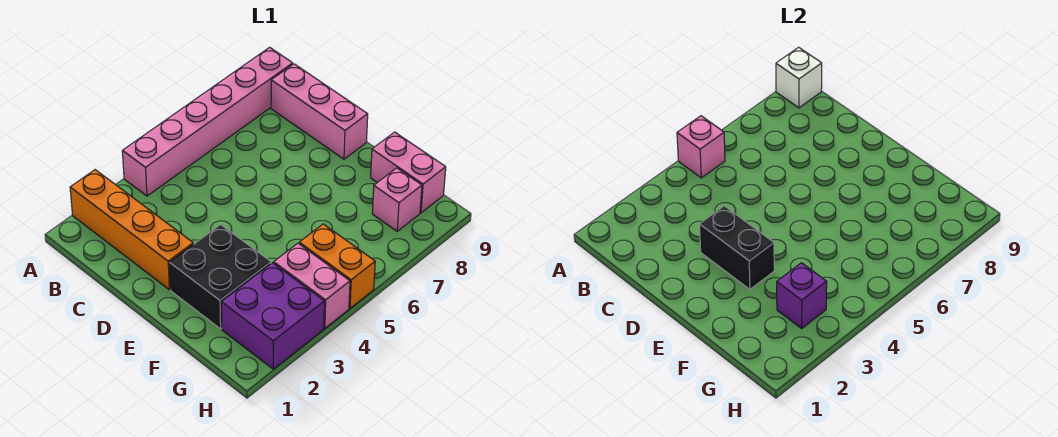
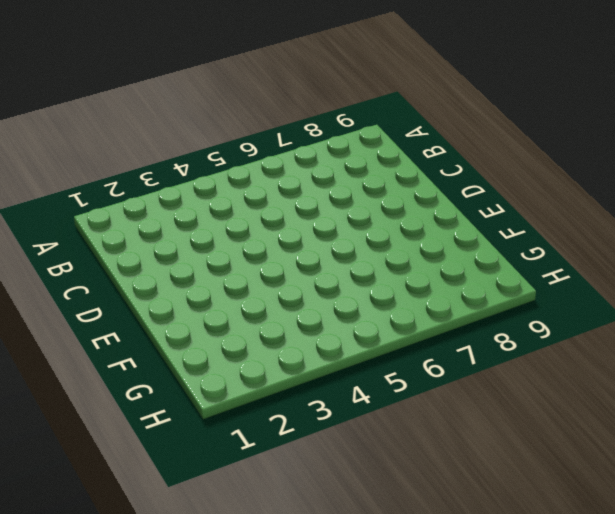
none -> orange brick A2:D2 level 1
none -> pink brick A4:A9 level 1
none -> pink brick B9:D9 level 1

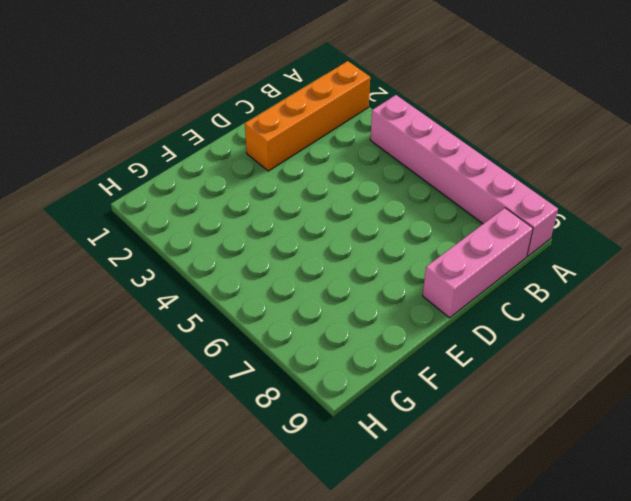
none -> black brick E2:F3 level 1
none -> pink brick F9:G9 level 1
none -> purple brick G2:H3 level 1

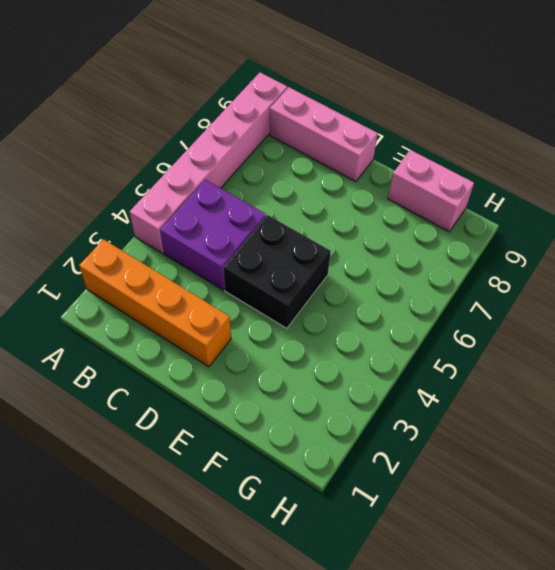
purple brick B4:C5 level 1 -> purple brick G2:H3 level 1
black brick D4:E5 level 1 -> black brick E2:F3 level 1
none -> pink brick G4:H4 level 1
none -> orange brick G5:H5 level 1
none -> pink brick G8 level 1

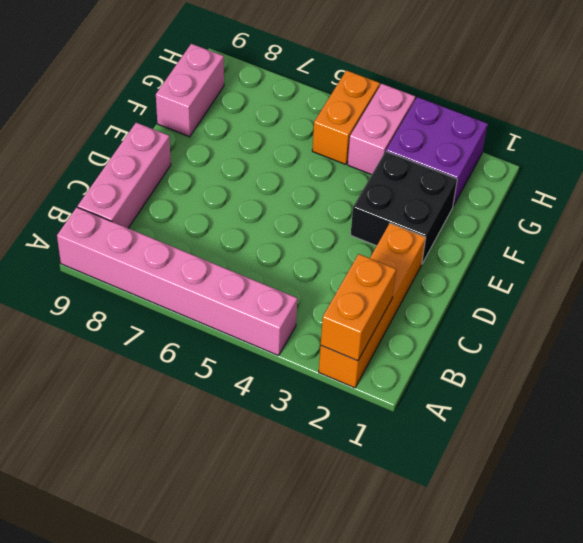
orange brick A2:B2 level 2 -> none
none -> pink brick G8 level 1
none -> pink brick A5 level 2
none -> white brick A9 level 2

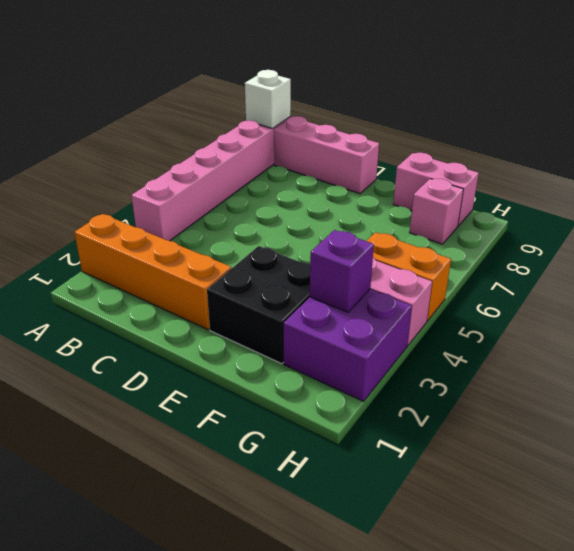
none -> pink brick A5 level 2
none -> black brick D3:E3 level 2

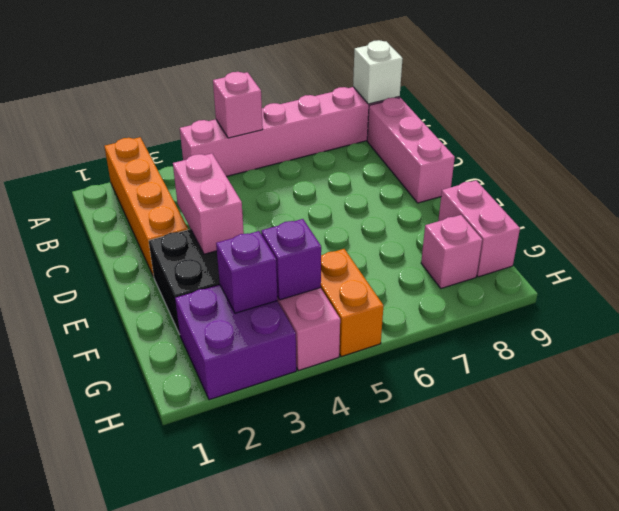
pink brick D3:E3 level 2 -> black brick D3:E3 level 2
purple brick G4 level 2 -> none

